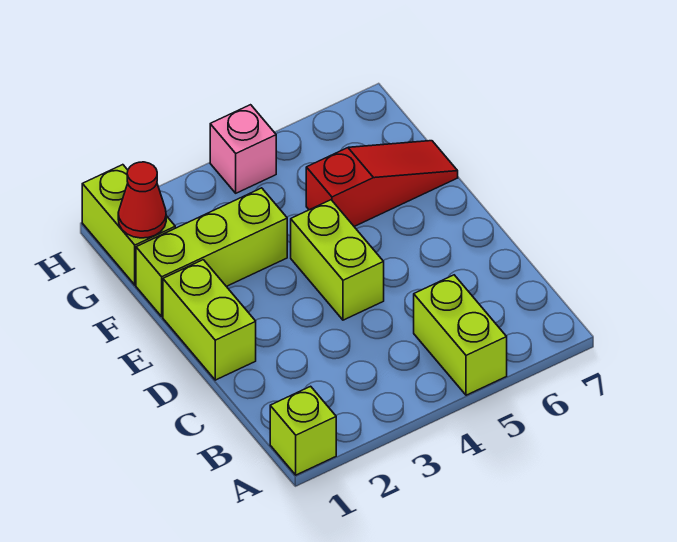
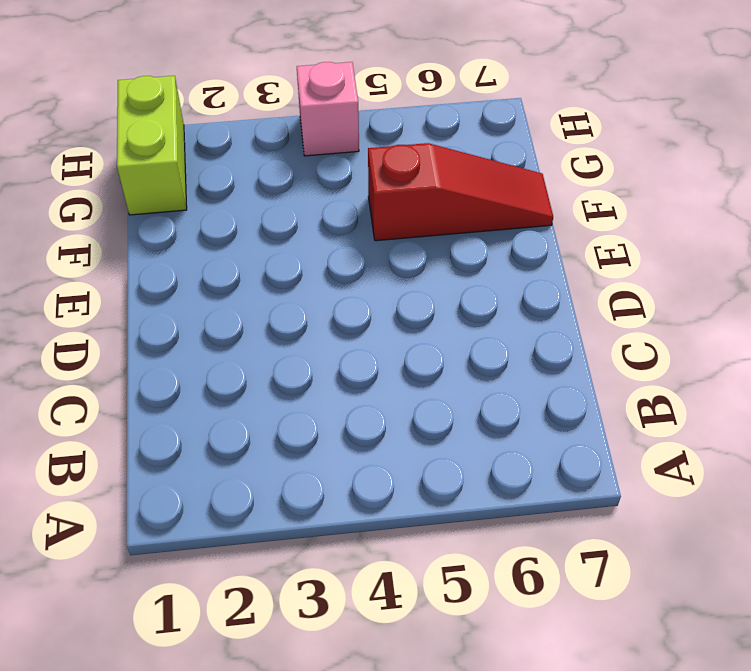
none -> lime brick A1 level 1
none -> lime brick A5:B5 level 1

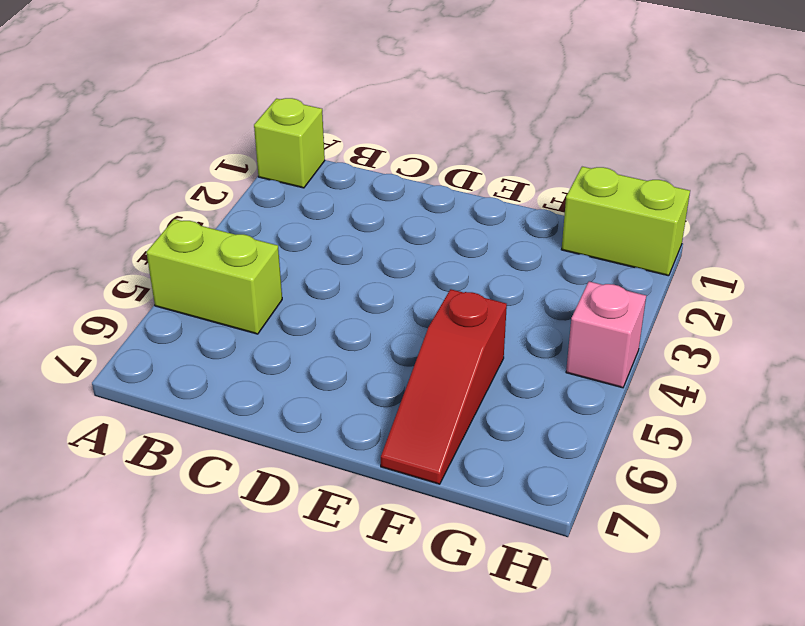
none -> lime brick D1:E1 level 1
none -> lime brick D4:E4 level 1

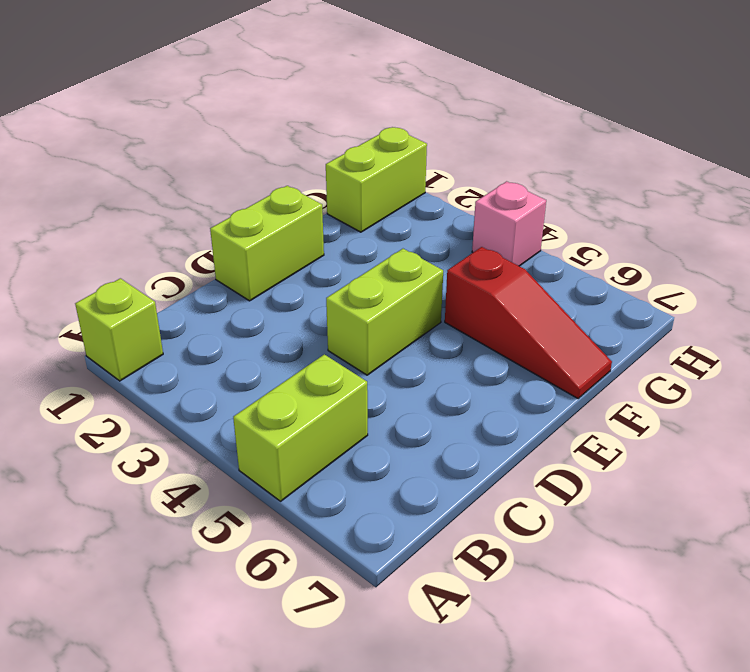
none -> lime brick F1:F3 level 1
none -> red cone G1 level 2

